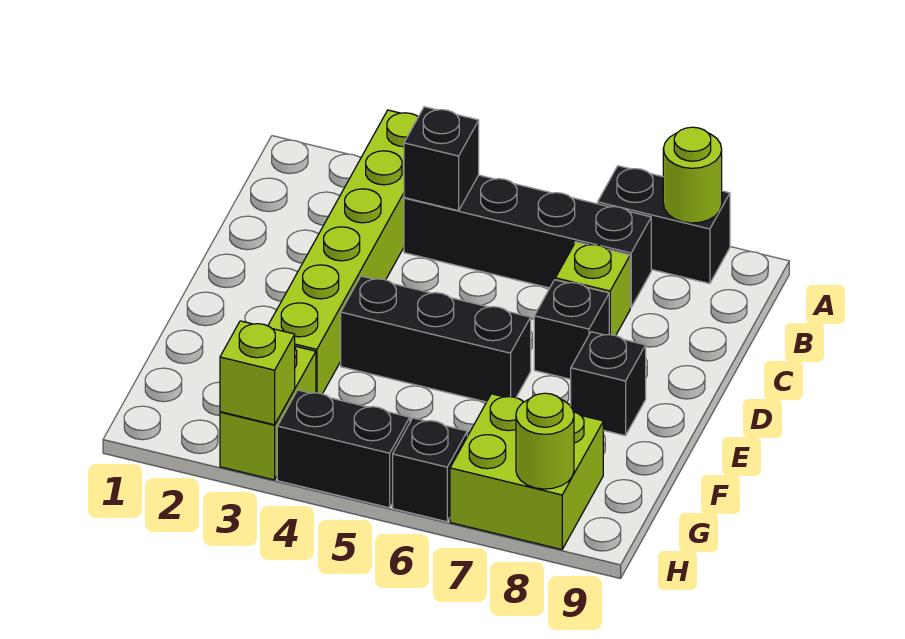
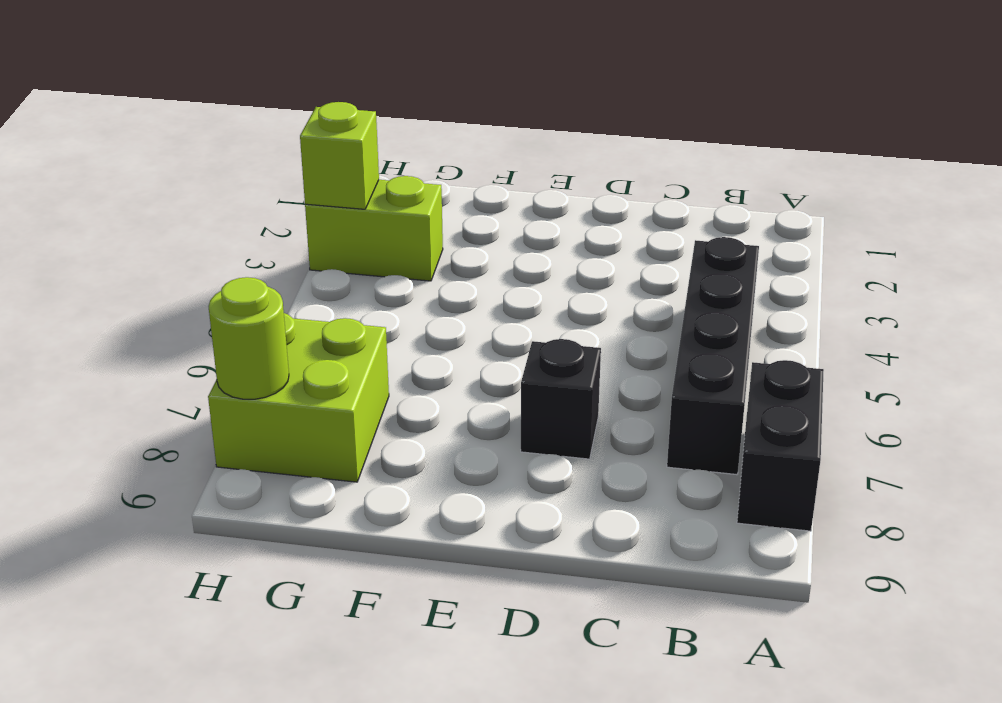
none -> lime brick A3:F3 level 1
none -> lime brick C7 level 1
none -> black brick E4:E6 level 1

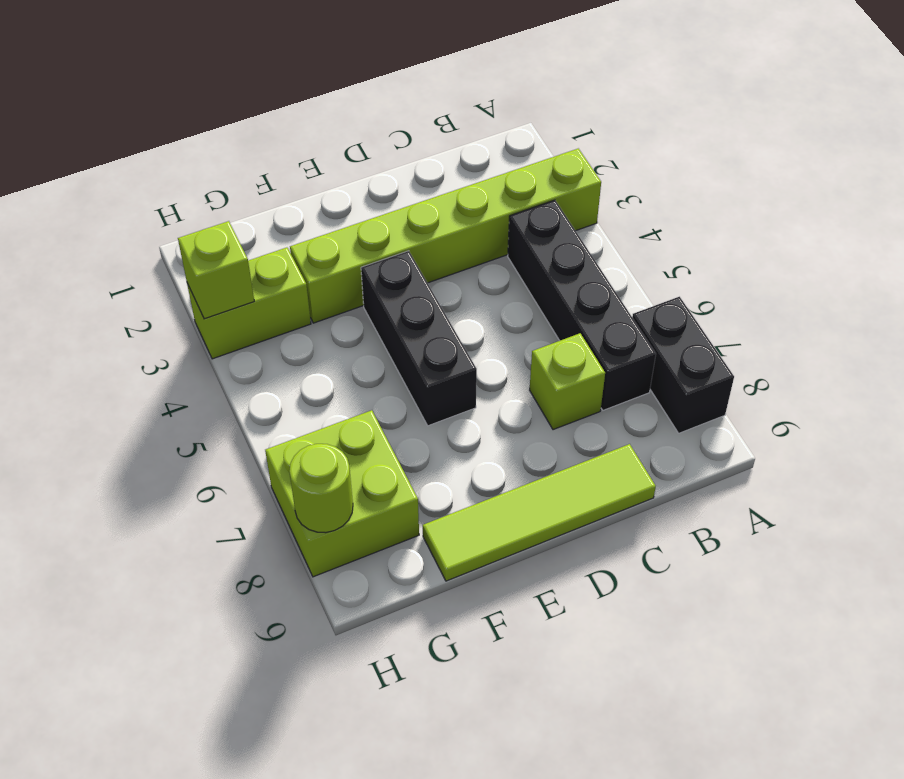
lime tile C9:F9 level 1 -> none
none -> black brick D7 level 1
none -> black brick E8 level 1
none -> black brick H4:H5 level 1

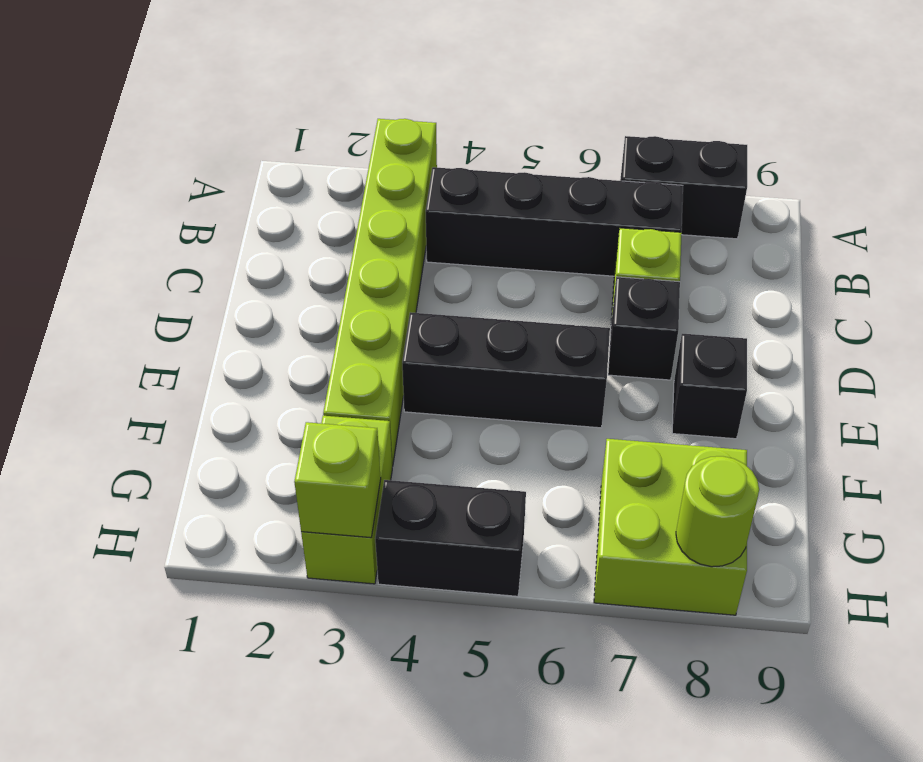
none -> black brick H6 level 1
none -> lime round brick A8 level 2
none -> black brick B4 level 2

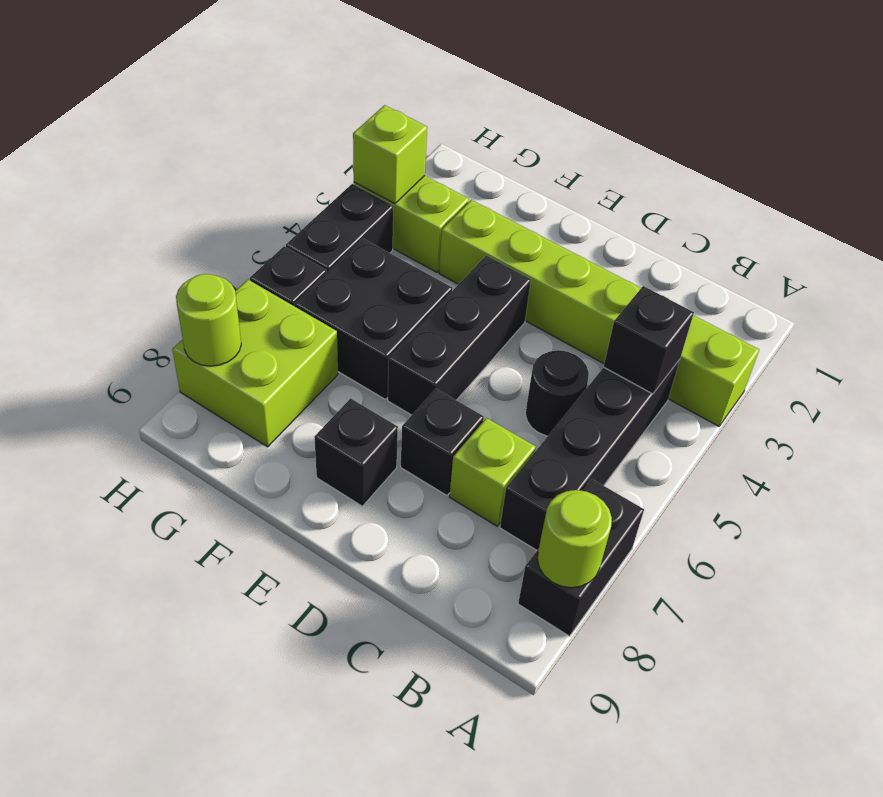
black round brick C5 level 1 -> none
black brick F5:G6 level 1 -> none

